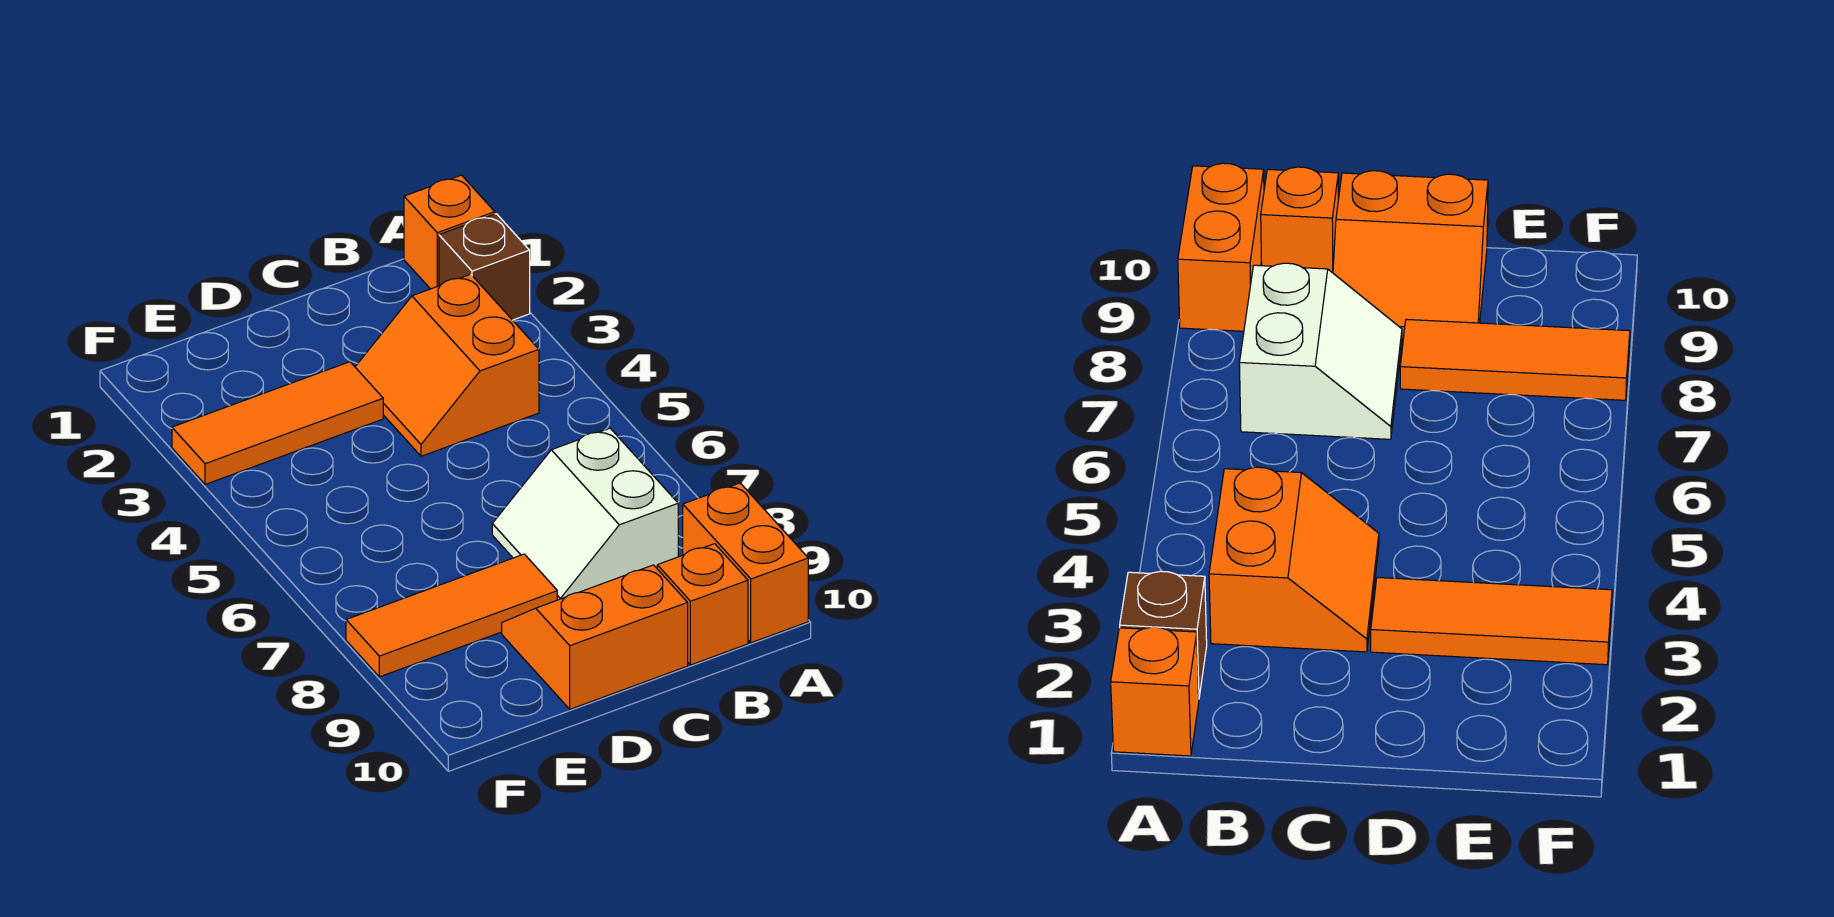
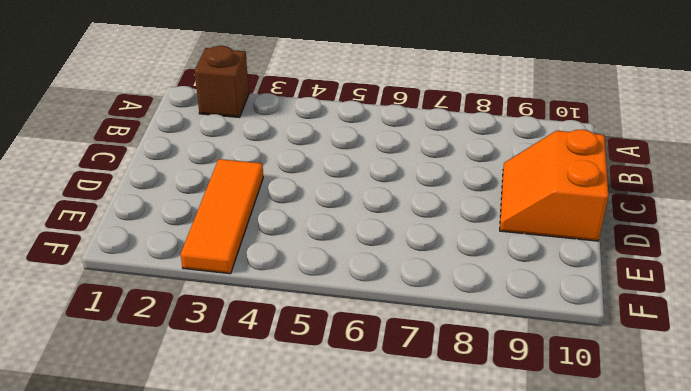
none -> orange brick A1 level 1
none -> orange brick A9:A10 level 1

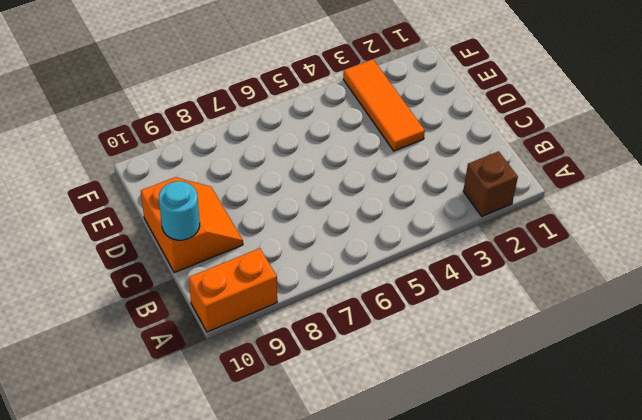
cyan round brick C10 level 2 -> none
none -> orange brick A1 level 1
none -> orange slope B3:C4 level 1 top B

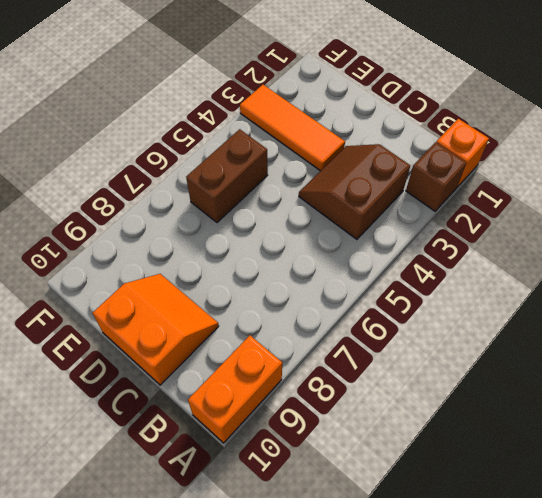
brown slope B3:C4 level 1 top B -> orange slope B3:C4 level 1 top B
brown brick E5:E6 level 1 -> none
none -> white slope B7:C8 level 1 top B
none -> orange brick B10 level 1

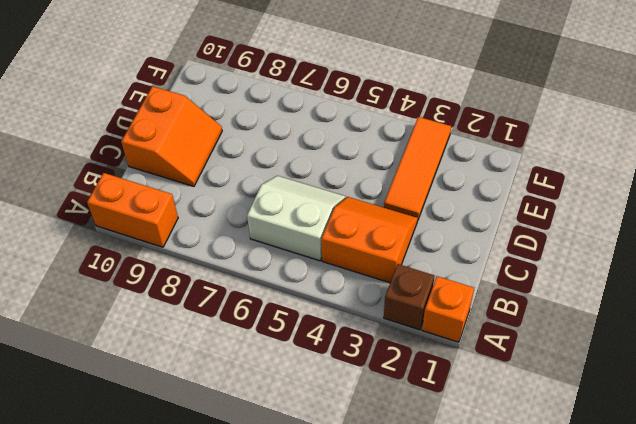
white slope B5:C6 level 1 top B -> white slope B7:C8 level 1 top B
none -> orange brick B10 level 1
none -> orange tile D8:F8 level 1

